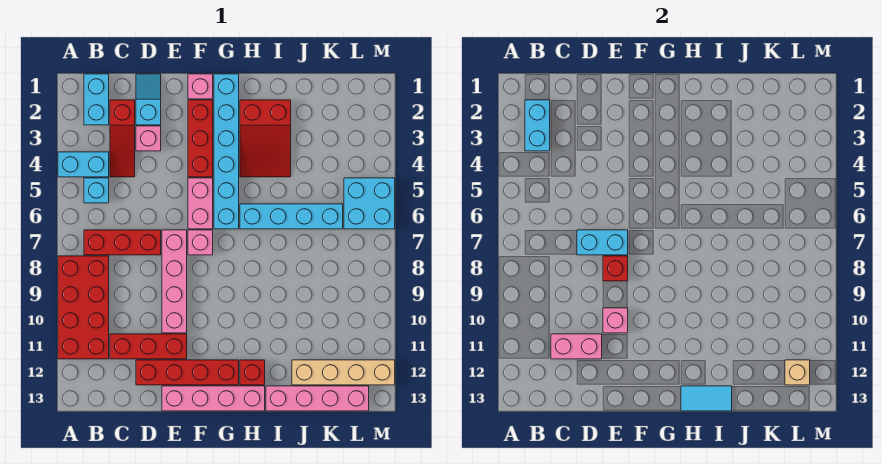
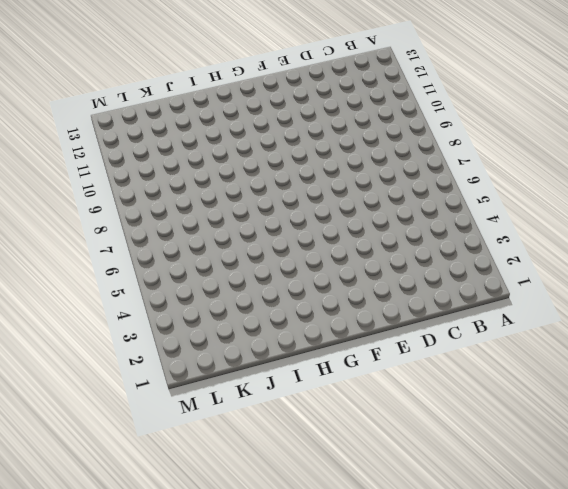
none -> cyan brick A4:B4 level 1
none -> red brick A8:B11 level 1
none -> cyan brick B1:B2 level 1
none -> cyan brick B5 level 1

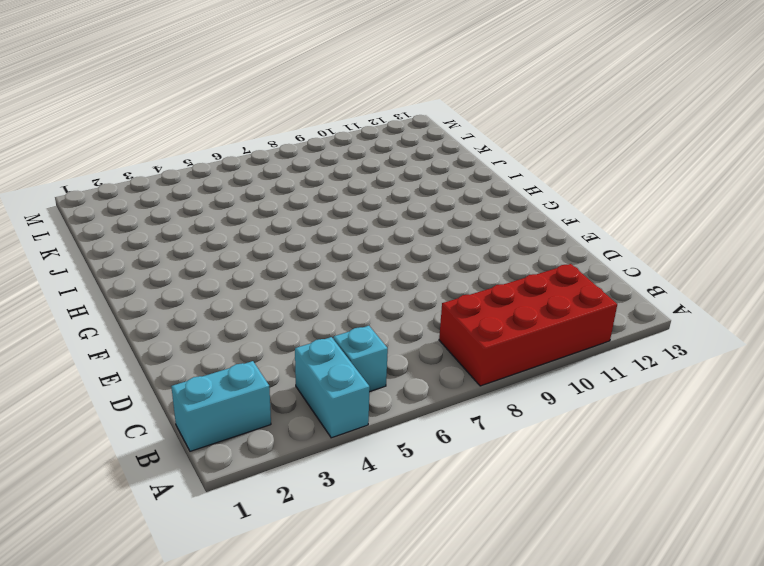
none -> red brick B7:D7 level 1
none -> red slope C2:C4 level 1 top 2
none -> red brick C11:E11 level 1
none -> cyan slope D1:D2 level 1 top 2

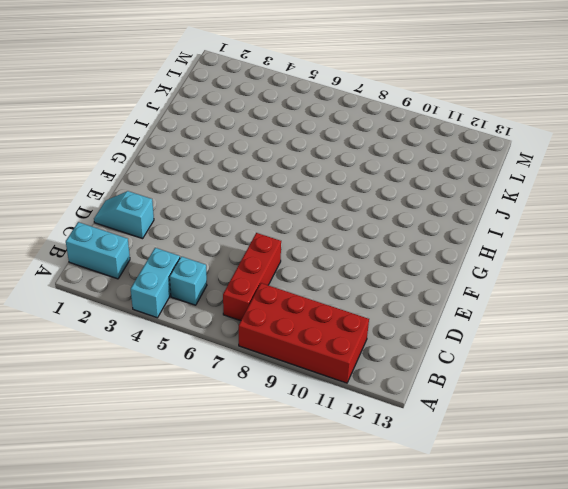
none -> red slope C2:C4 level 1 top 2
none -> red brick C11:E11 level 1
none -> pink brick D3 level 1
none -> red brick D12:G12 level 1

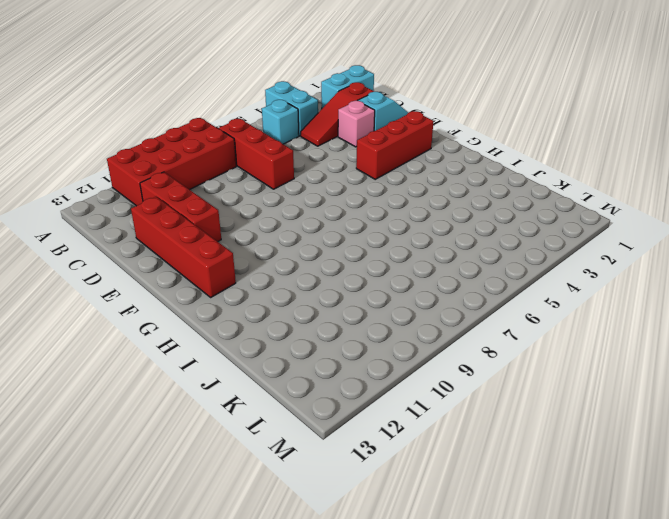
none -> pink brick E7:E10 level 1
none -> pink brick E13:H13 level 1
none -> pink brick F1 level 1
none -> pink brick F5:F6 level 1

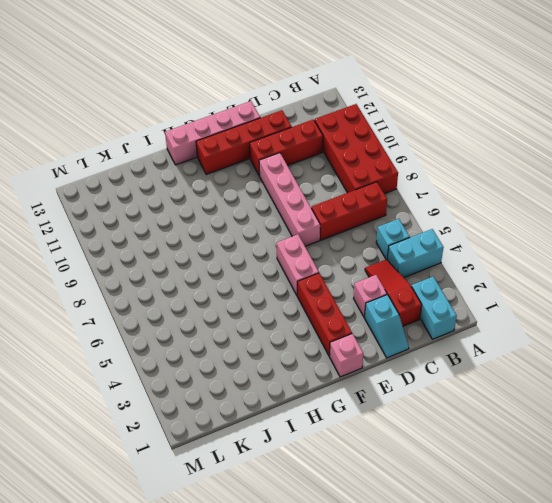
none -> pink brick F7 level 1
none -> cyan brick G1:G6 level 1
none -> red slope H2:I4 level 1 top 2
none -> cyan brick H6:K6 level 1

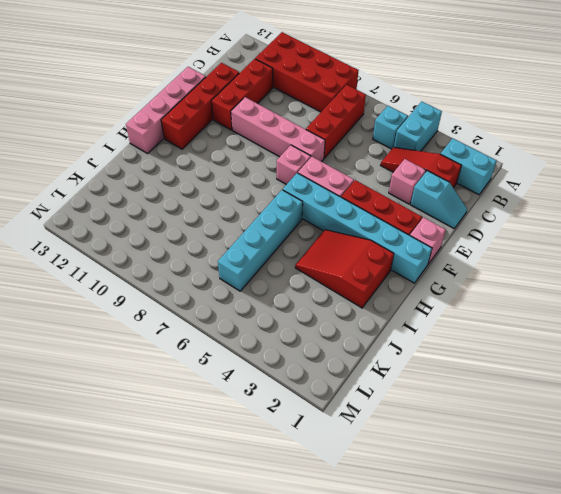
none -> red brick H12 level 1
none -> pink brick I13:L13 level 1
none -> tan brick J12:M12 level 1
none -> cyan brick L5:M6 level 1

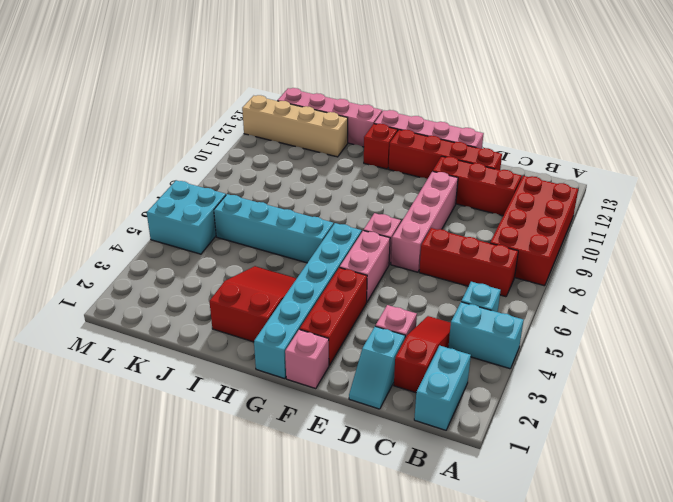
none -> cyan brick B2:B3 level 2
none -> pink brick C11:D11 level 2
none -> cyan brick D7:E7 level 2
none -> red brick E8 level 2

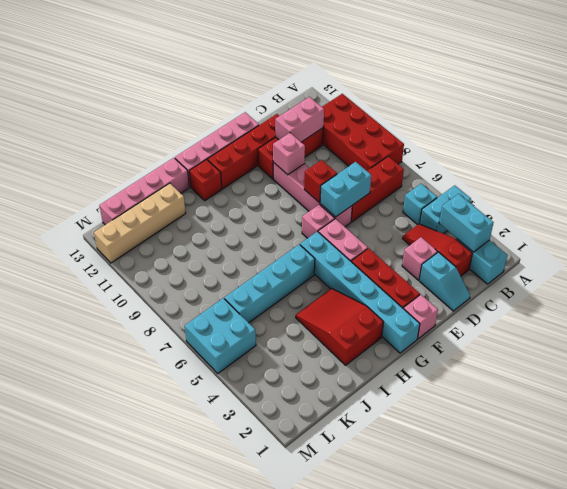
none -> cyan tile H13:I13 level 2
none -> tan brick L12 level 2

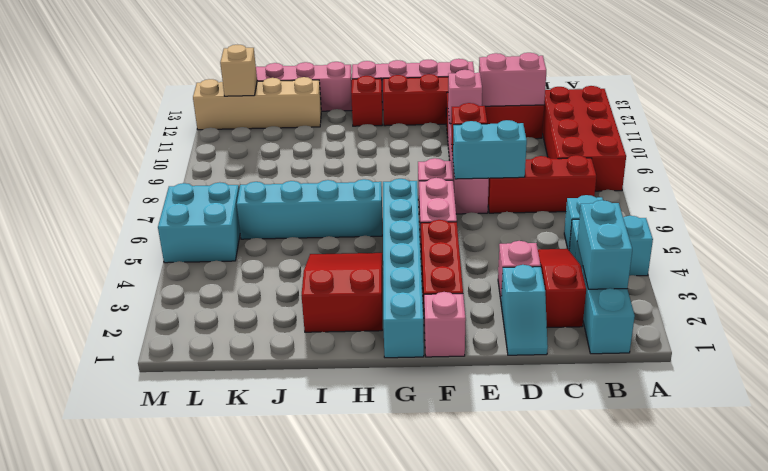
none -> cyan tile H13:I13 level 2

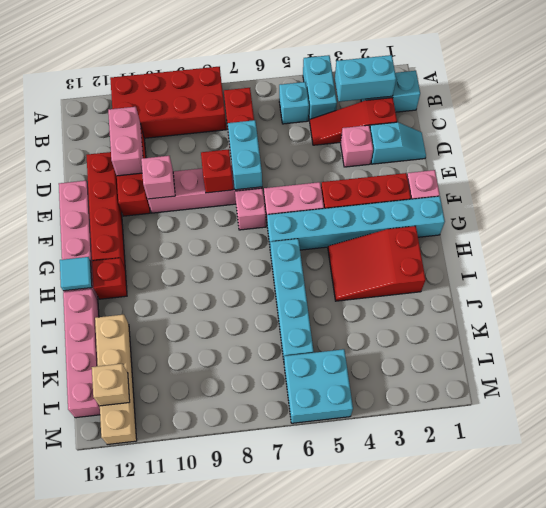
cyan tile H13 level 2 -> cyan tile H13:I13 level 2

